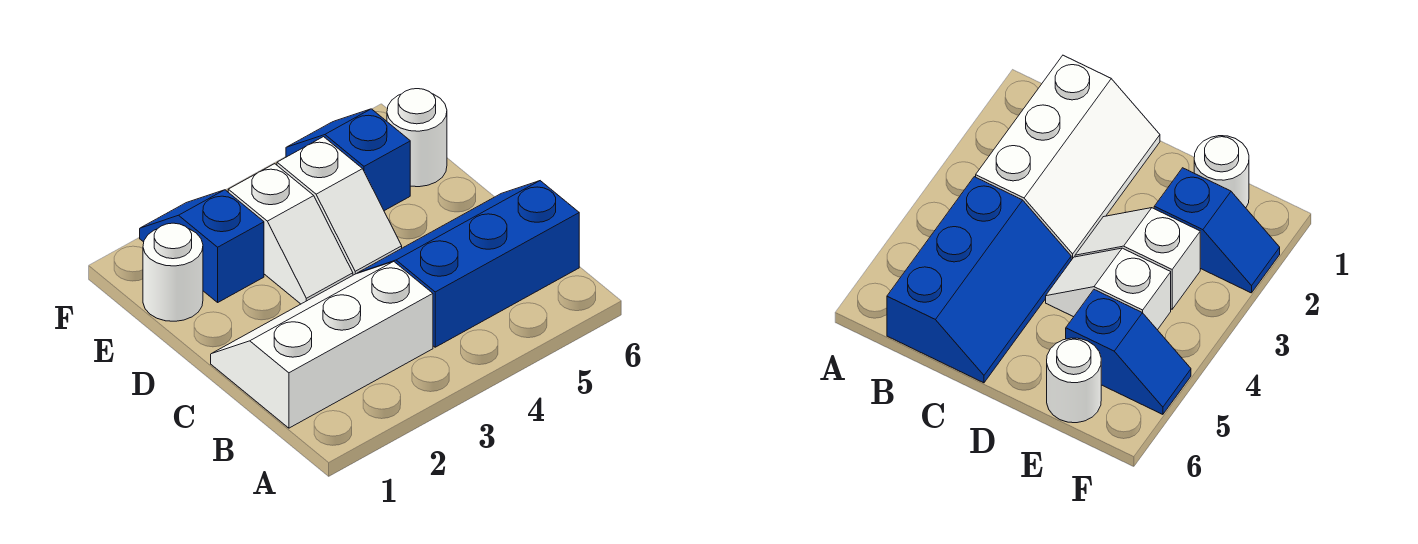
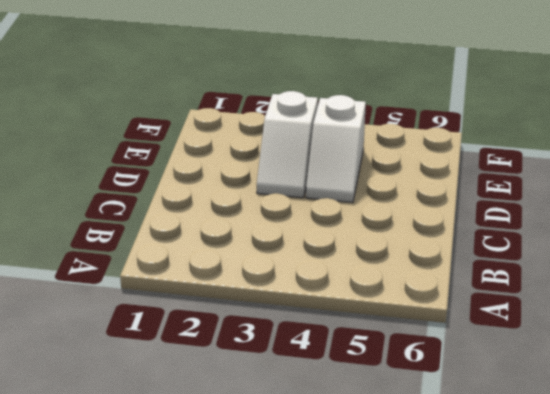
none -> white slope B1:C3 level 1 top B
none -> blue slope B4:C6 level 1 top B

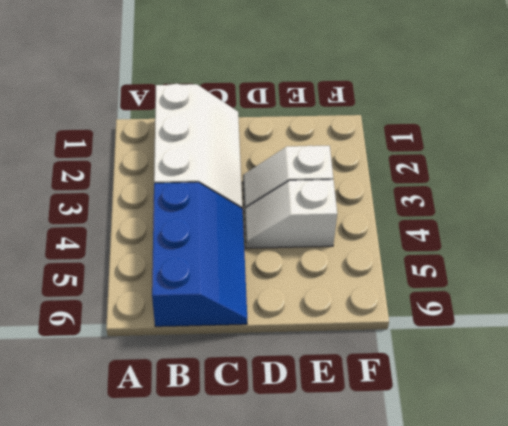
none -> white round brick E1 level 1
none -> blue slope E2:F2 level 1 top E

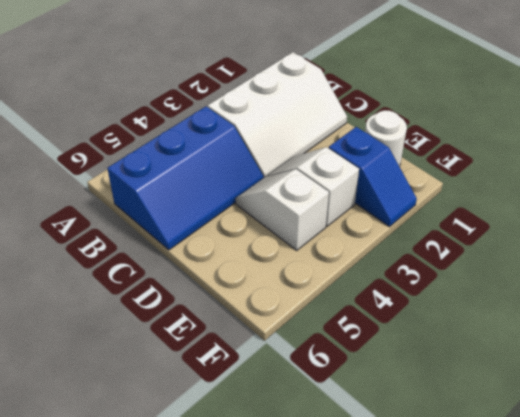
none -> blue slope E5:F5 level 1 top E
none -> white round brick E6 level 1

